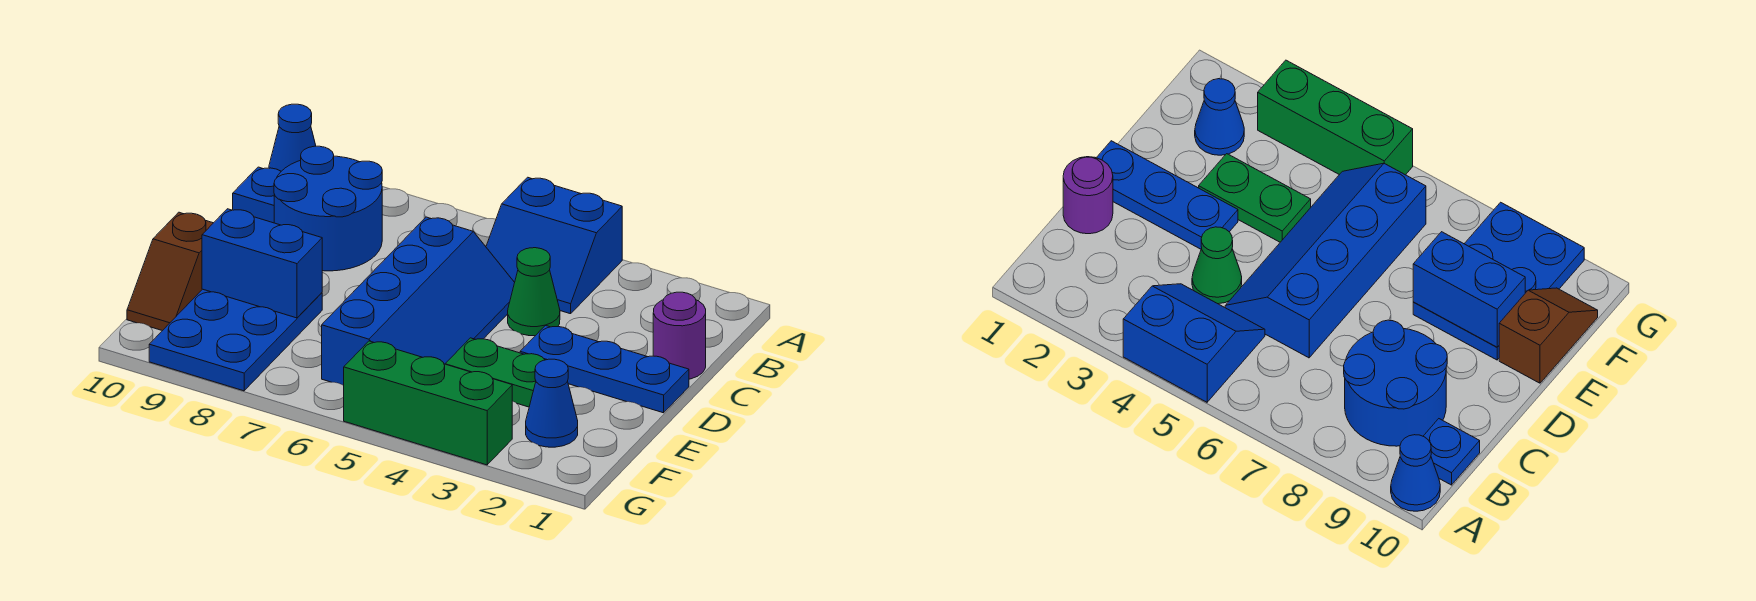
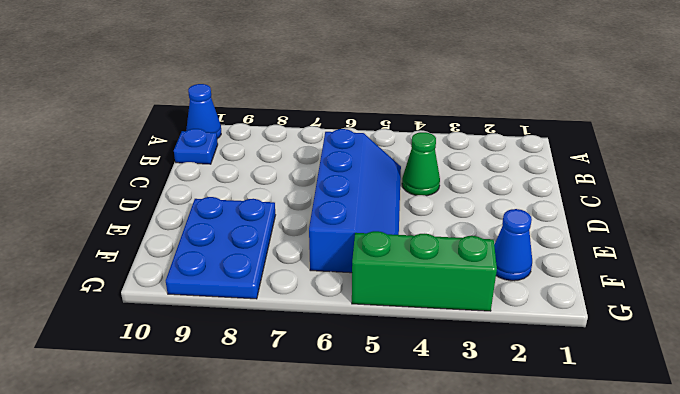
none -> blue slope A4:B5 level 1 top A
none -> blue round brick B8:C9 level 1
none -> purple round brick C1 level 1

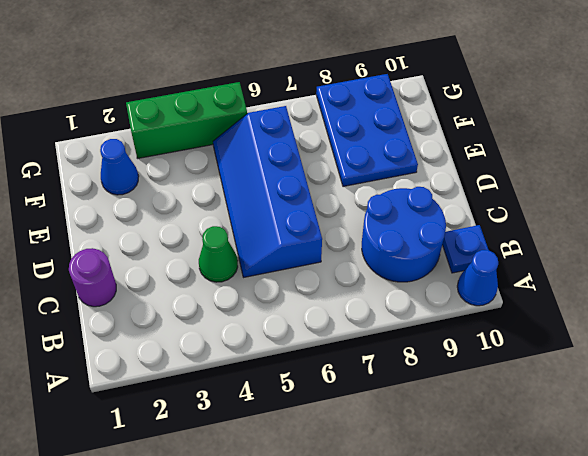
none -> blue slope A4:B5 level 1 top A
none -> blue plate D1:D3 level 1
none -> green plate E3:E4 level 1

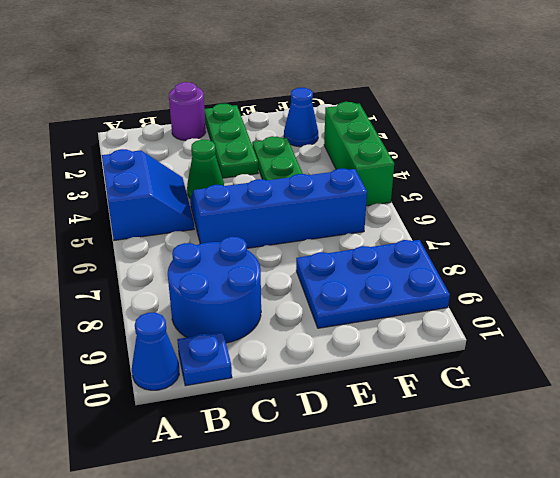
green plate D1:D3 level 1 -> blue plate D1:D3 level 1
none -> brown slope E10:F10 level 1 top E
none -> blue brick E8:E9 level 2

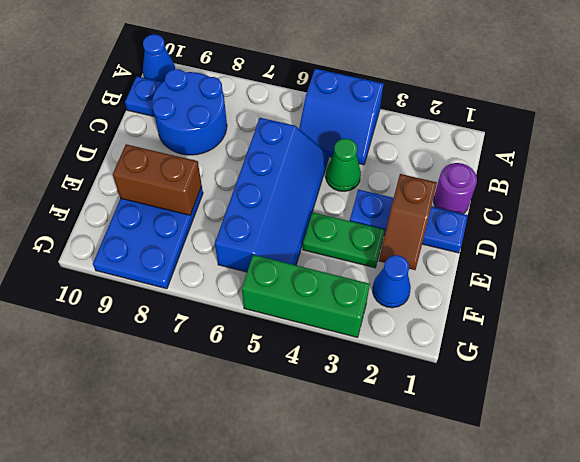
brown slope D2:E2 level 2 top D -> brown slope E10:F10 level 1 top E
brown brick E8:E9 level 2 -> blue brick E8:E9 level 2

